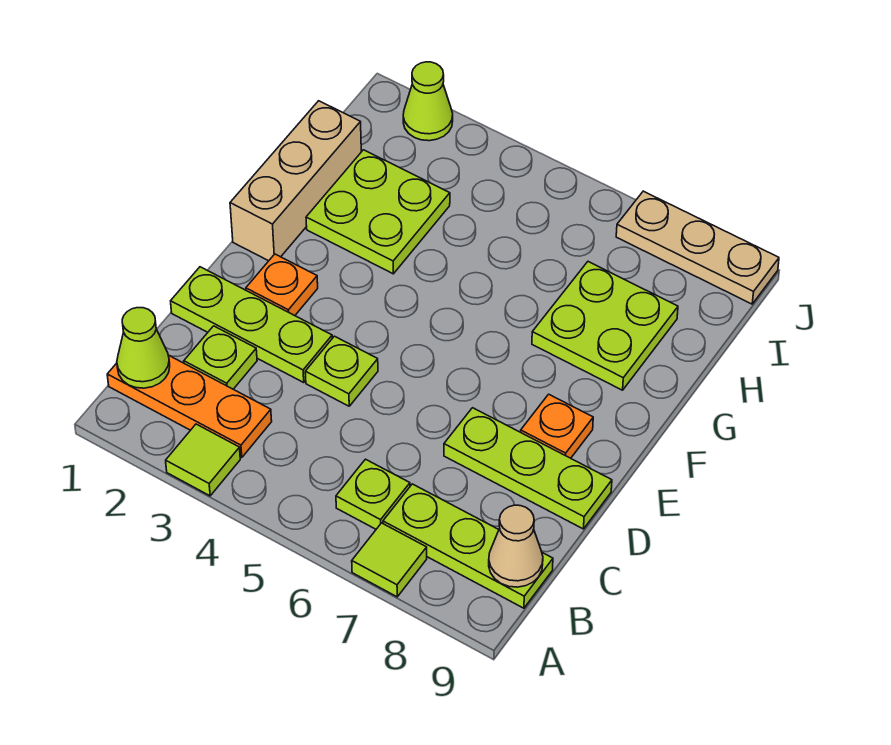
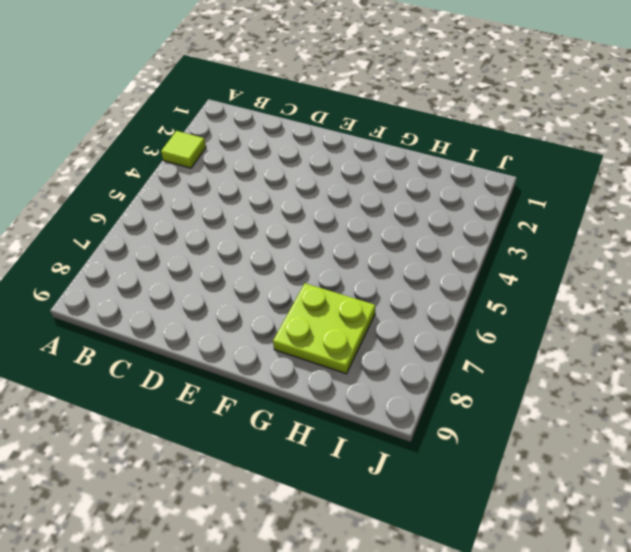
none -> lime tile A7 level 1
none -> orange plate B1:B3 level 1
none -> lime plate B6 level 1

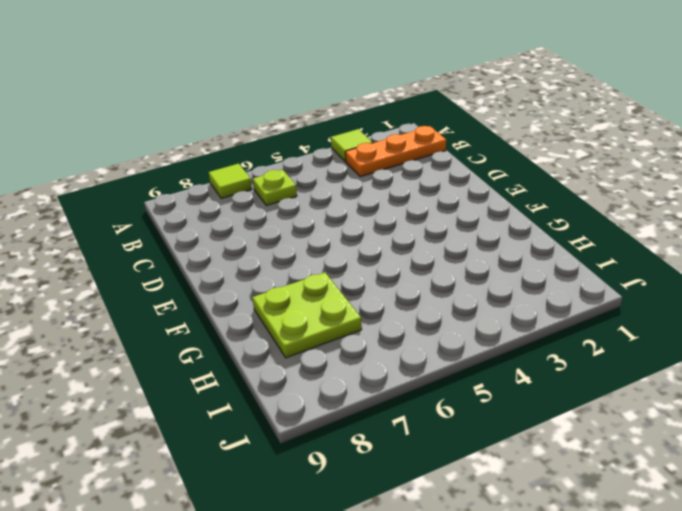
none -> lime plate B7:B9 level 1
none -> lime plate C2 level 1
none -> lime plate D1:D3 level 1

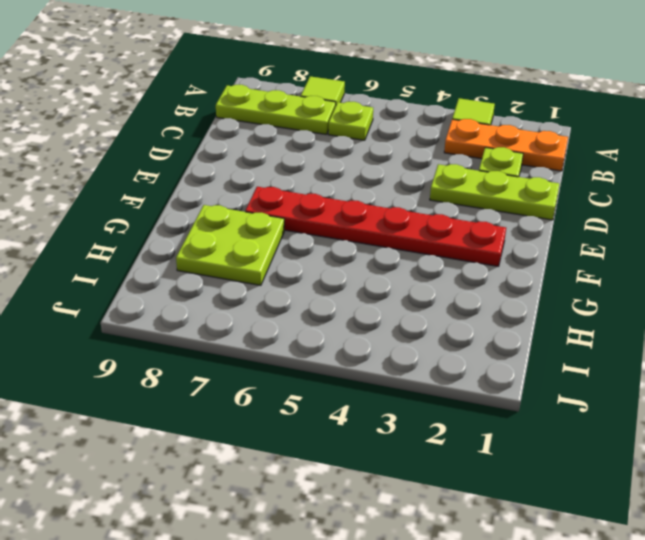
red plate F2:F7 level 1 -> none
none -> lime plate D4 level 1
none -> lime plate D7:D9 level 1
none -> orange plate E2 level 1

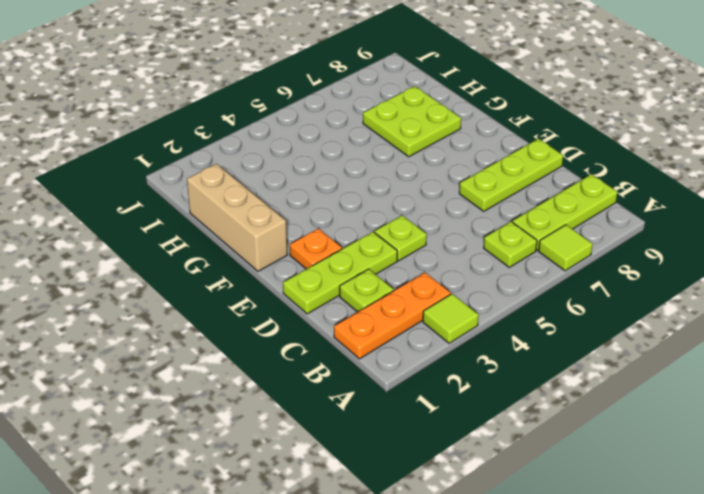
none -> orange plate E8 level 1
none -> lime plate G2:H3 level 1
none -> lime cone J2 level 1

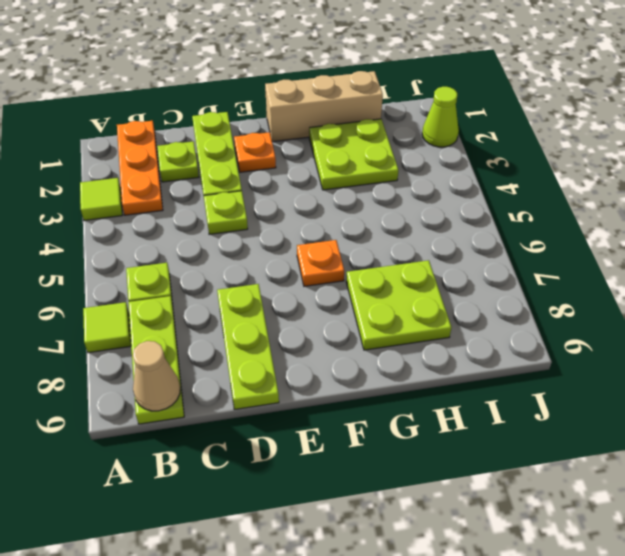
orange plate F6 level 1 -> orange plate E8 level 1
none -> tan plate J7:J9 level 1
none -> lime cone B1 level 2

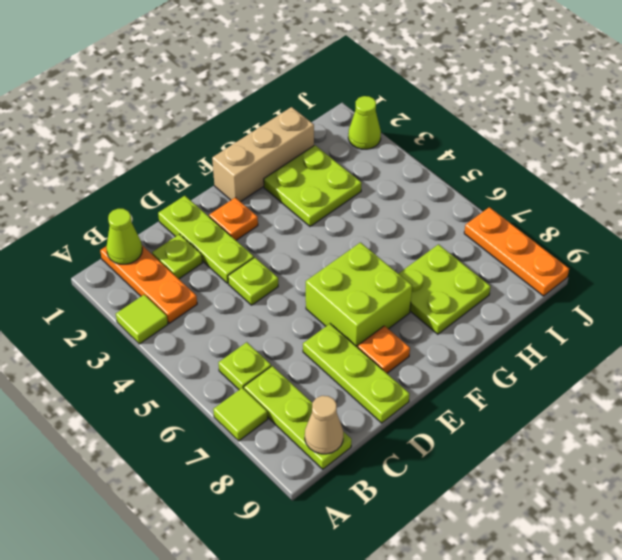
lime brick E6:F7 level 1 -> none
orange plate J7:J9 level 1 -> tan plate J7:J9 level 1

